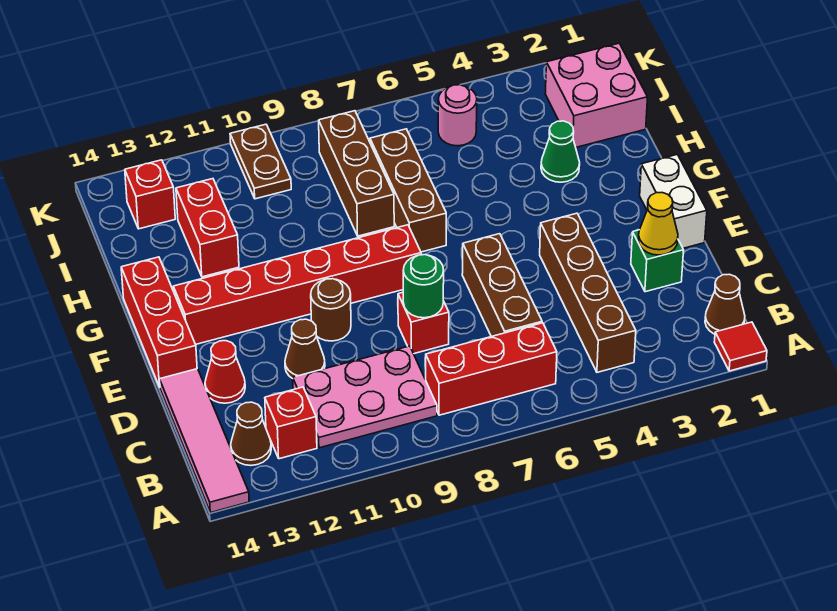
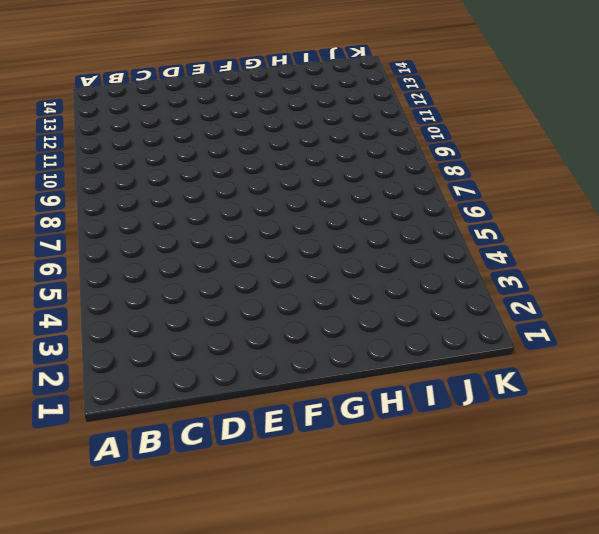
none -> red tile A1 level 1
none -> pink tile A14:D14 level 1
none -> brown cone B1 level 1

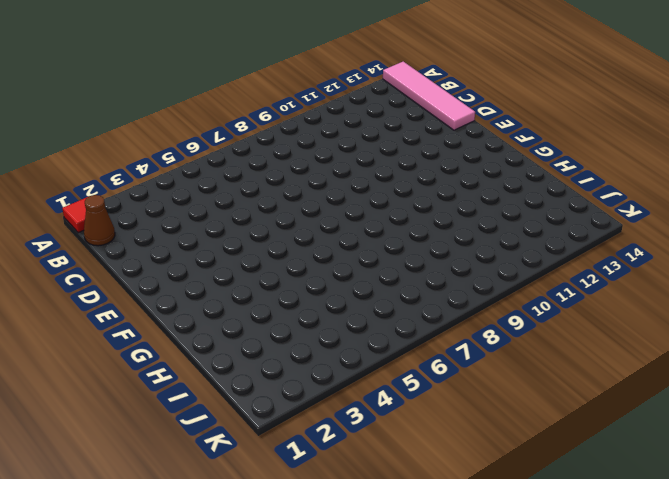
none -> brown brick B4:E4 level 1
none -> red brick B6:B8 level 1
none -> pink plate B9:C11 level 1

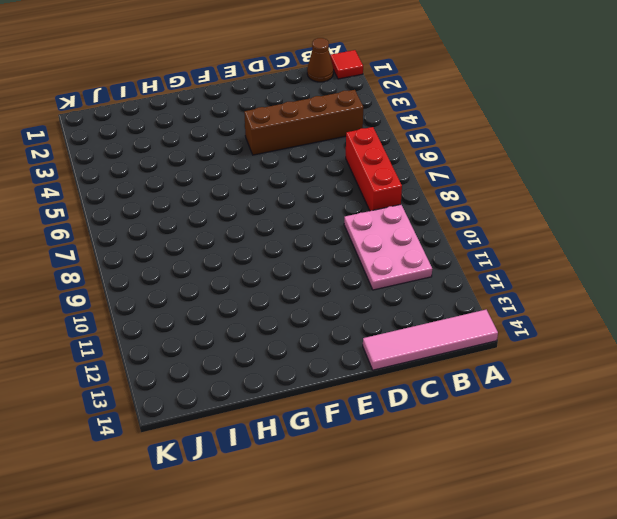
none -> red brick B12 level 1
none -> brown cone B13 level 1
none -> brown brick C6:E6 level 1

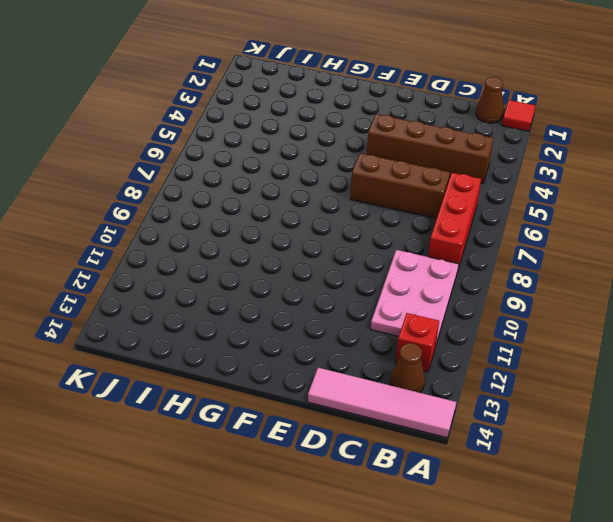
none -> green brick D2 level 1
none -> red brick D8 level 1
none -> brown cone D11 level 1

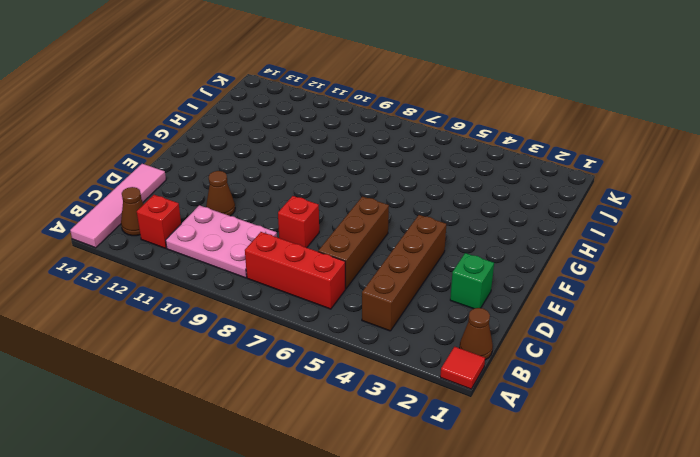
none -> red cone D13 level 1
none -> white brick E1:F1 level 1
none -> brown round brick E10 level 1

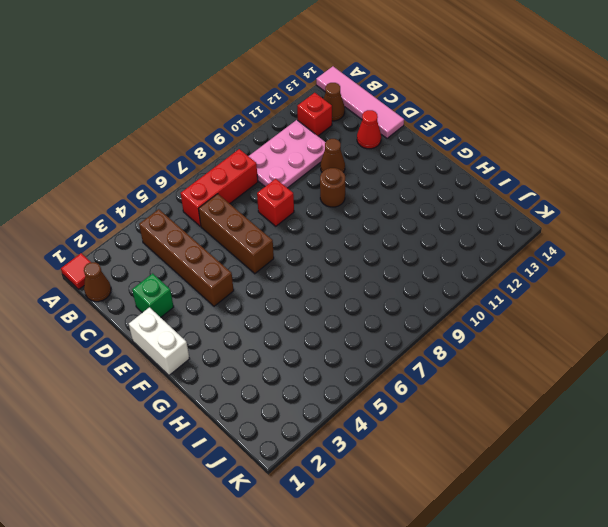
none -> red brick E14:G14 level 1
none -> red brick F8:F13 level 1
none -> brown brick G7:I7 level 1

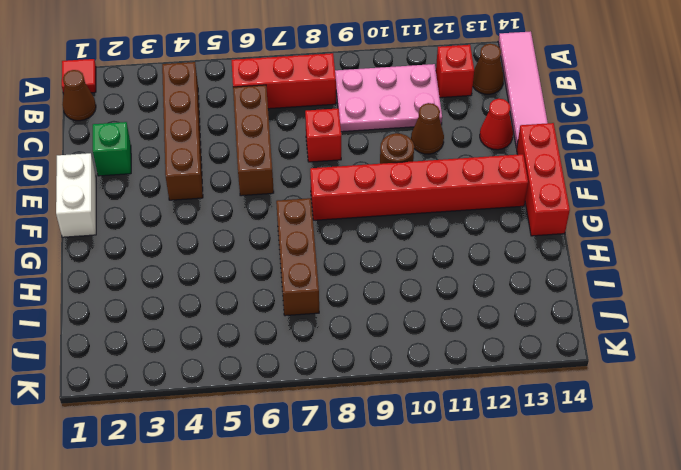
none -> green cone H3 level 1
none -> brown brick H8:J8 level 1
none -> red brick H12:I12 level 1

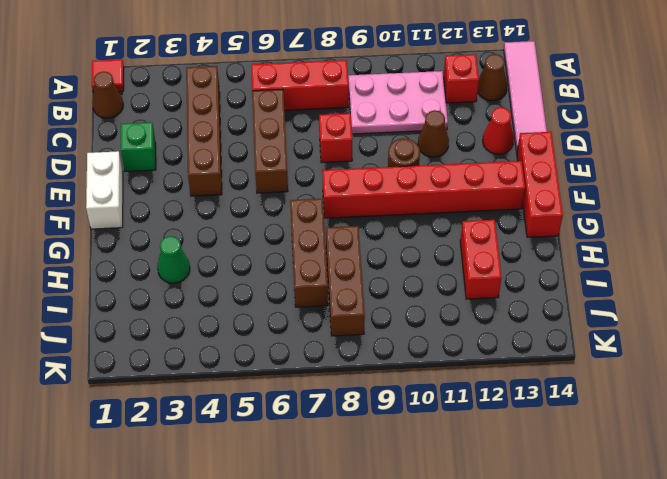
none -> pink brick I1:J2 level 1
none -> pink round brick J5 level 1
none -> brown plate J10:K10 level 1

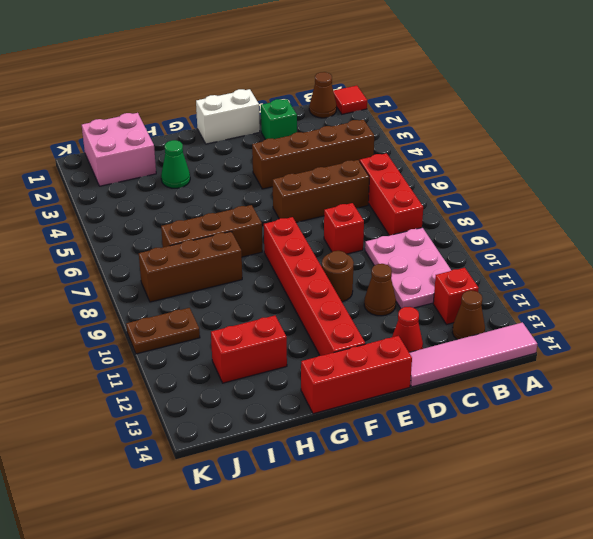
none -> pink round brick J5 level 1
none -> red brick J13 level 1
none -> yellow cone D2 level 2

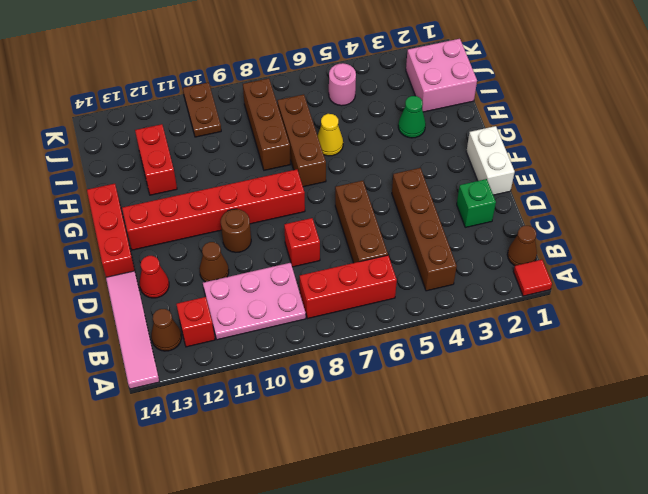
yellow cone H6 level 1 -> yellow cone D2 level 2
none -> red brick J13 level 1
none -> green round brick D8 level 2

